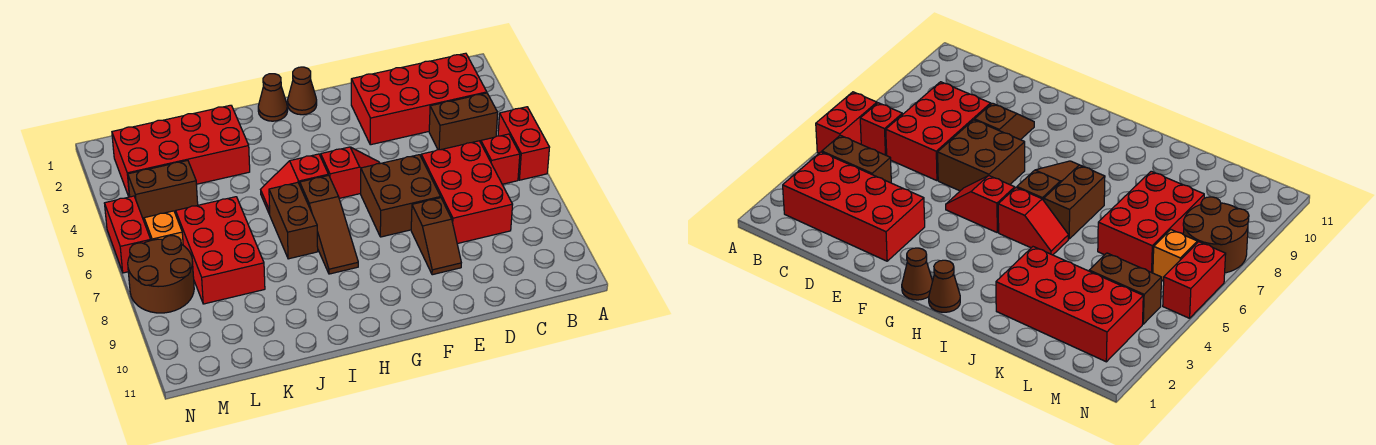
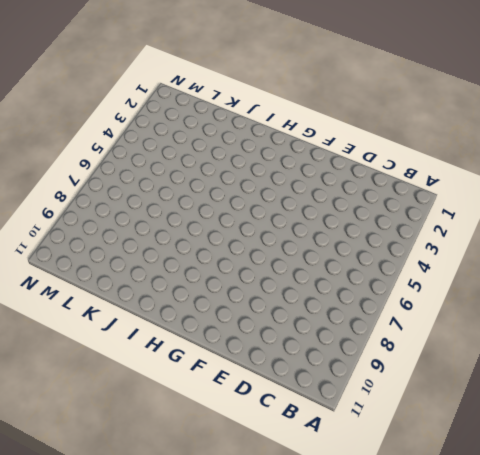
none -> red brick A5:A6 level 1
none -> red brick B2:E3 level 1
none -> brown brick B4:C4 level 1

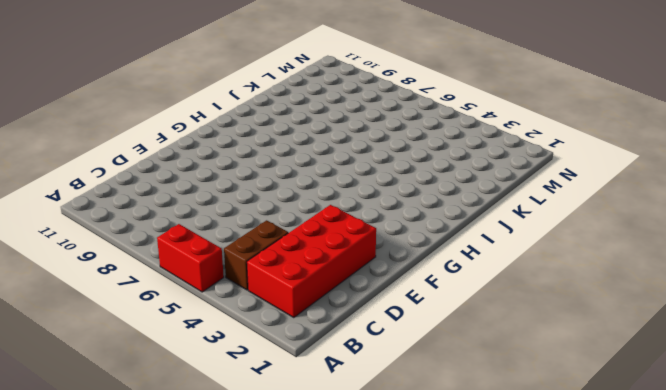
none -> red brick B6 level 1
none -> red brick C6:D8 level 1
none -> brown brick E6:F7 level 1

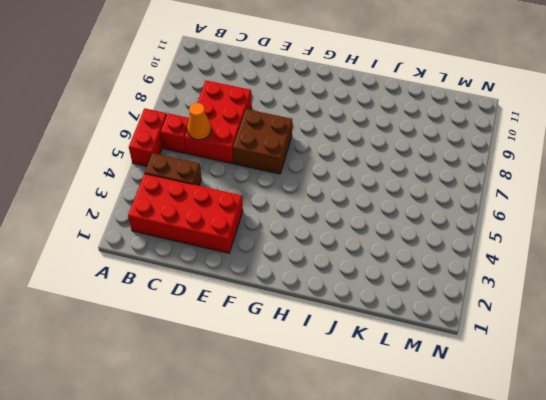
orange cone C6 level 2 -> none
none -> brown slope E8:E9 level 1 top 8
none -> red slope F5:G5 level 1 top G
none -> brown cone G1 level 1

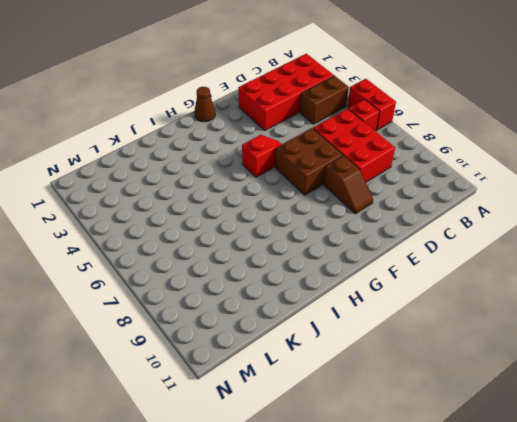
none -> brown cone H1 level 1
none -> red slope H5:I5 level 1 top H
none -> brown slope H6:H8 level 1 top 6

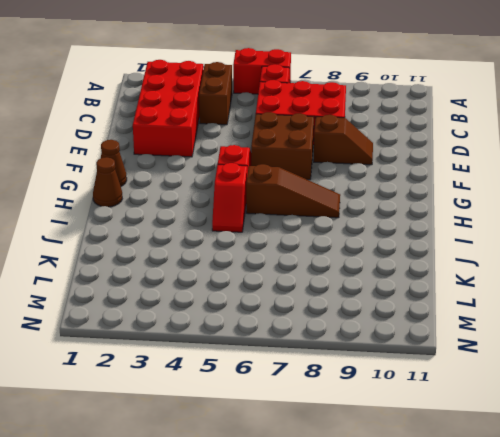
none -> brown brick I6:I7 level 1
none -> red brick J2:M3 level 1
none -> red brick K6:L8 level 1

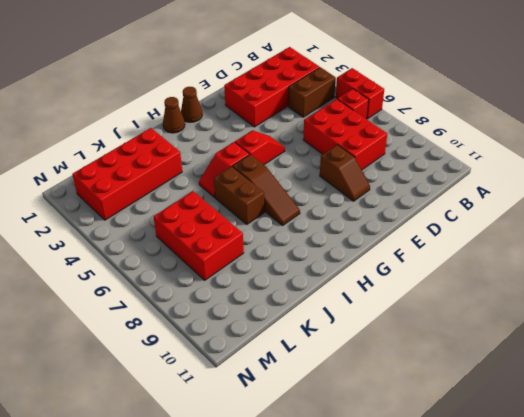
none -> brown brick E6:F7 level 1
none -> brown brick L4:M4 level 1
none -> orange brick M6 level 1

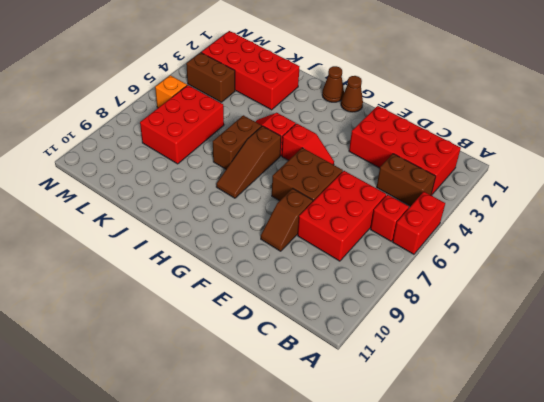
none -> brown round brick M7:N8 level 1
none -> red brick N5:N6 level 1

